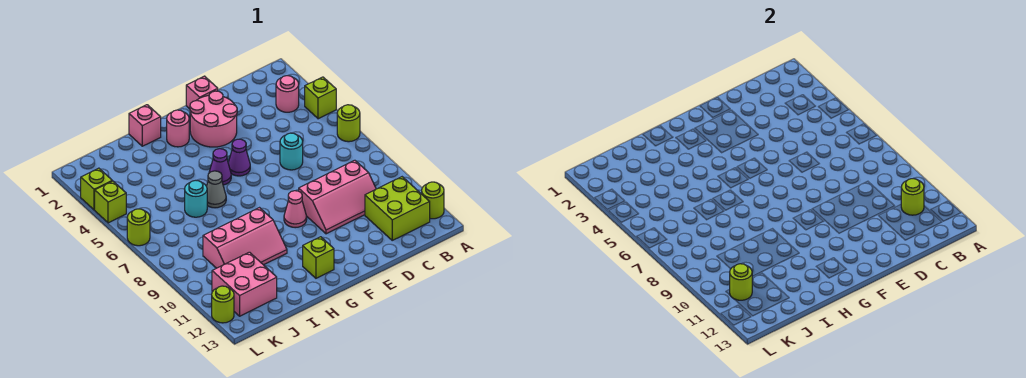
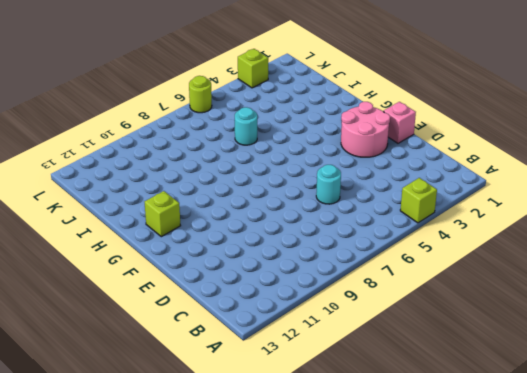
none -> lime round brick A6 level 1
none -> lime round brick A12 level 1
none -> pink round brick B3 level 1

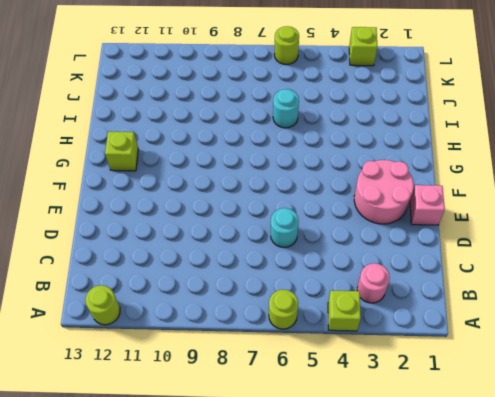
none -> lime brick B11:C12 level 1
none -> pink slope C9:E10 level 1 top 9
none -> purple cone F5 level 1

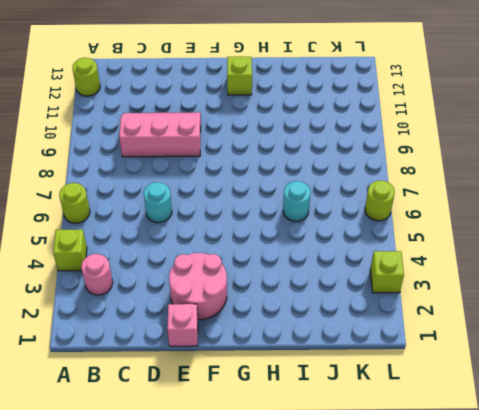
none -> lime brick B11:C12 level 1
none -> purple cone F5 level 1
none -> pink cone F9 level 1

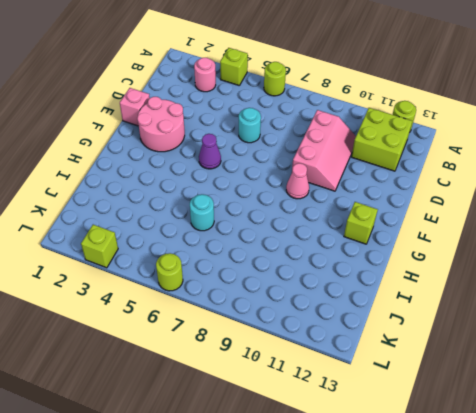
none -> pink round brick G2 level 1
none -> purple cone G5 level 1
none -> pink brick H1 level 1

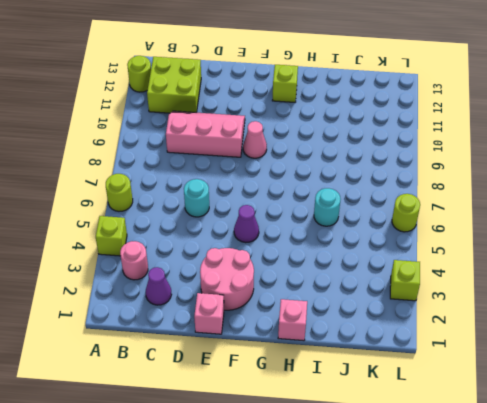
purple cone C2 level 1 -> purple cone G5 level 1
none -> pink round brick G2 level 1
none -> grey cone H6 level 1
none -> pink slope H9:J10 level 1 top 9

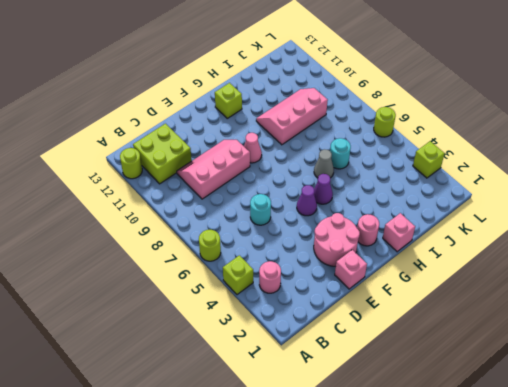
none -> pink brick J11:K12 level 1
none -> lime brick L4 level 1
none -> lime round brick L12 level 1

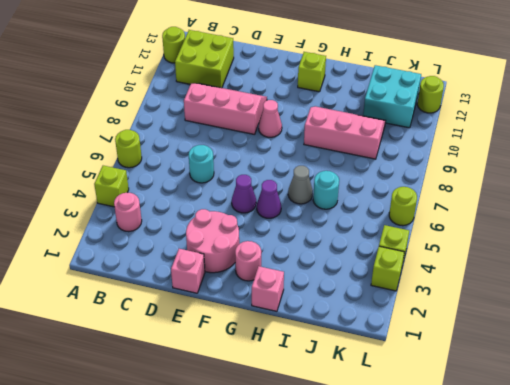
cyan brick J11:K12 level 1 -> pink brick J11:K12 level 1
none -> lime round brick B11 level 2
none -> lime round brick K11 level 2

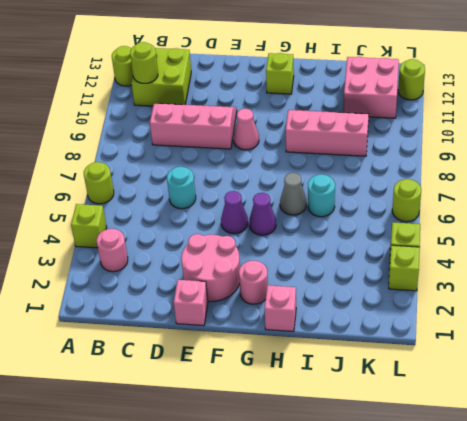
none -> lime round brick K11 level 2

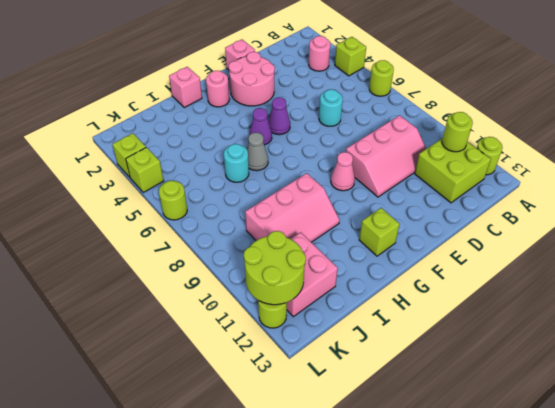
lime round brick K11:L12 level 2 -> lime round brick K11 level 2

